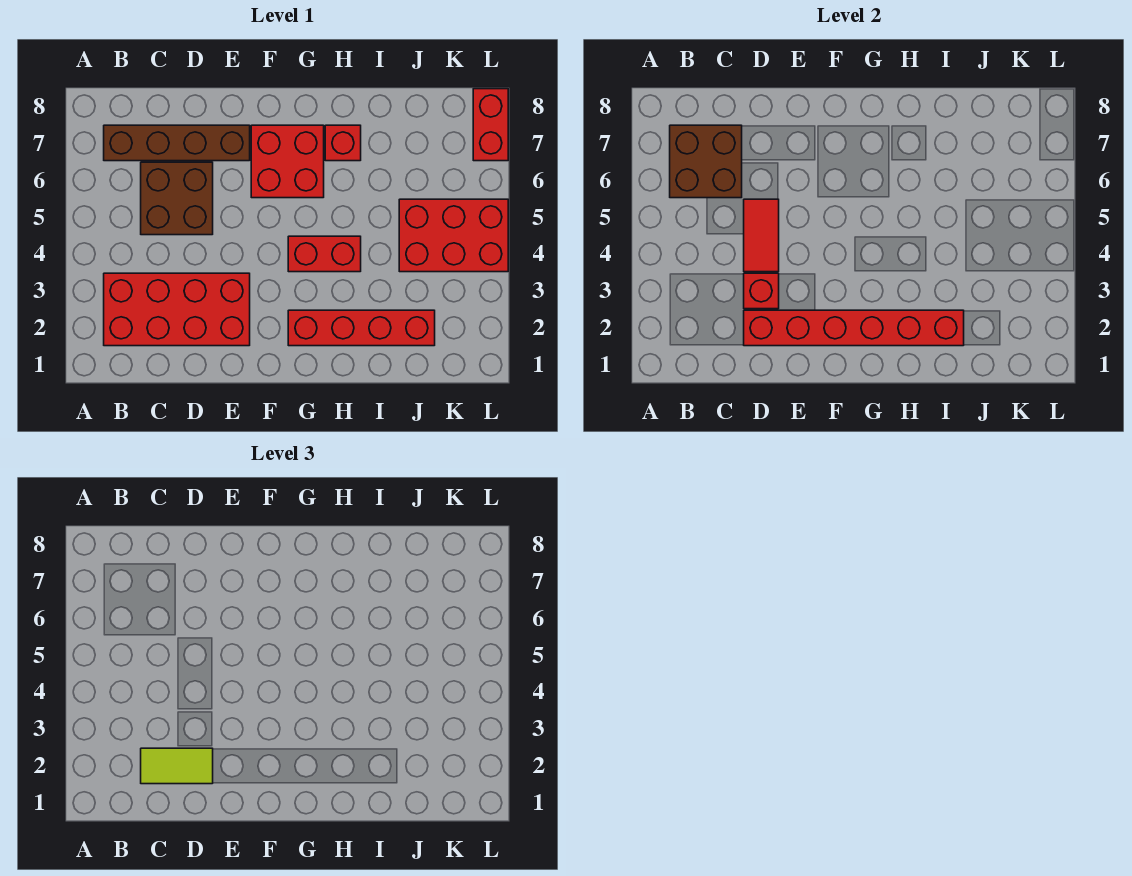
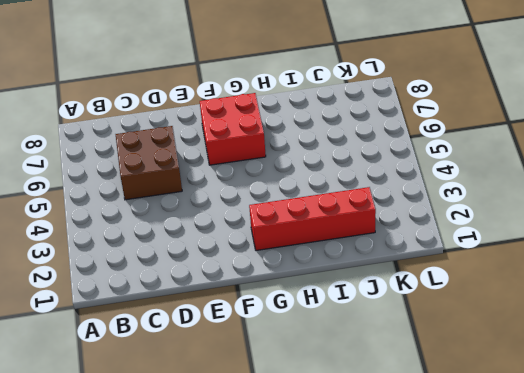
none -> red brick B2:E3 level 1
none -> brown brick B7:E7 level 1
none -> red brick G4:H4 level 1

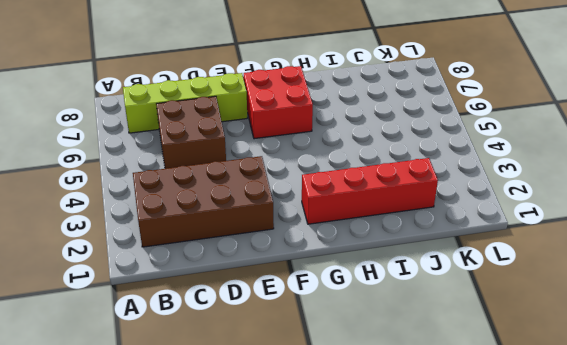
brown brick B2:E3 level 1 -> red brick B2:E3 level 1
lime brick B7:E7 level 1 -> brown brick B7:E7 level 1
none -> red brick G4:H4 level 1
none -> red brick H7 level 1
none -> red brick J4:L5 level 1

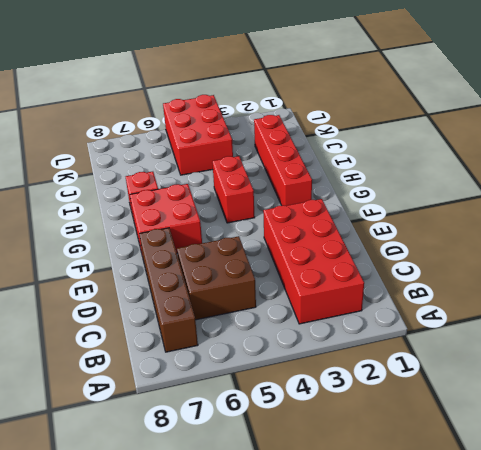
none -> red brick L7:L8 level 1
none -> brown brick B6:C7 level 2
none -> red brick D2:I2 level 2

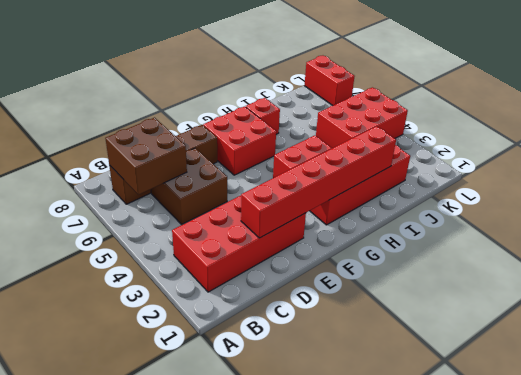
none -> red brick D3 level 2
none -> red tile D4:D5 level 2
none -> lime tile C2:D2 level 3

